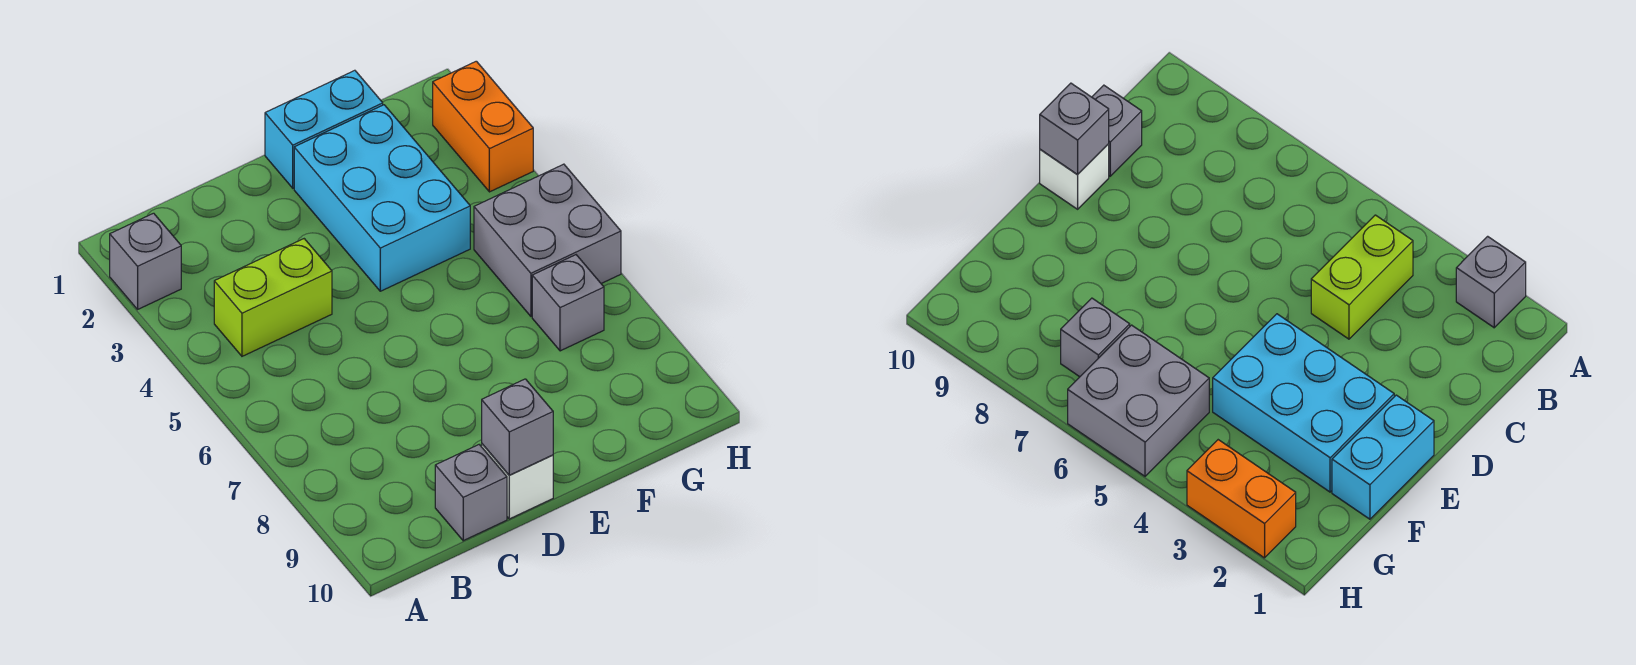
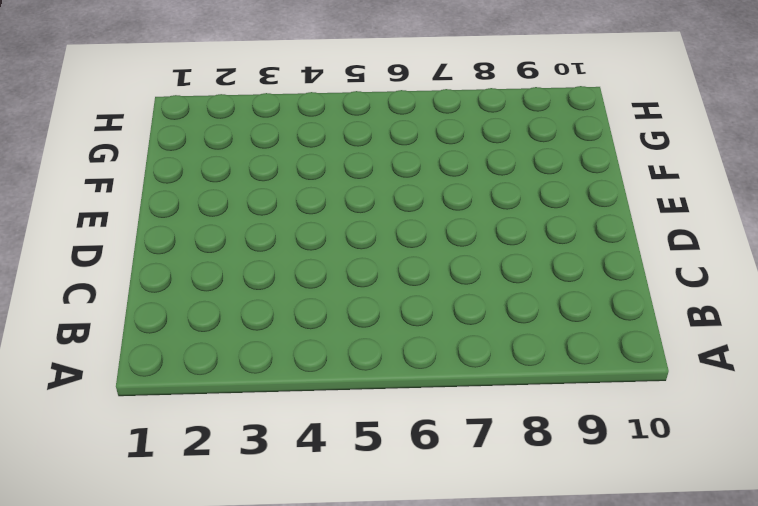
none -> grey brick A2 level 1
none -> lime brick B4:C4 level 1

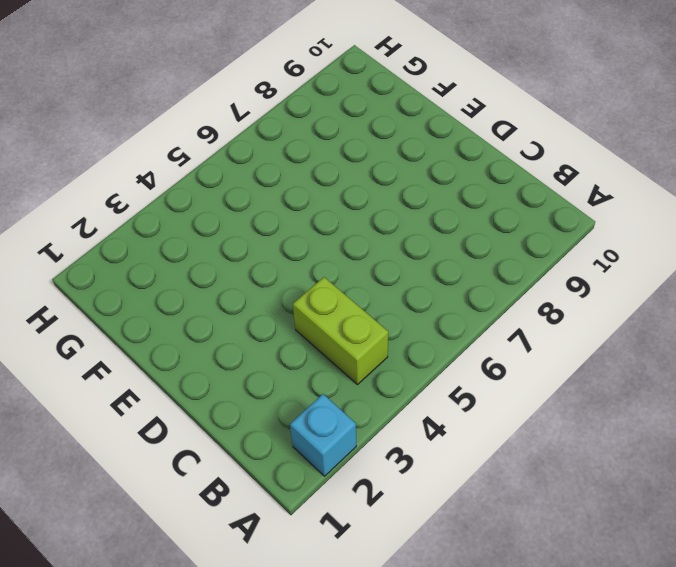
cyan brick A2 level 1 -> grey brick A2 level 1
none -> grey brick C10 level 1
none -> white brick D10 level 1

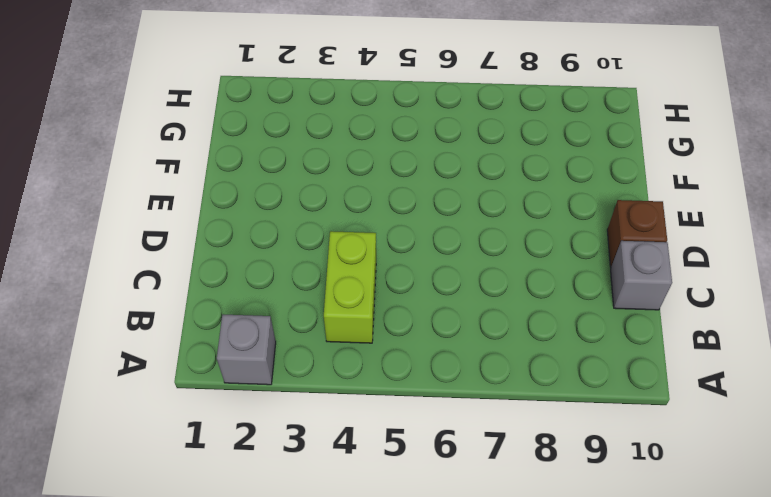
brown brick D10 level 1 -> white brick D10 level 1
none -> cyan brick E1:F1 level 1
none -> cyan brick E2:F4 level 1

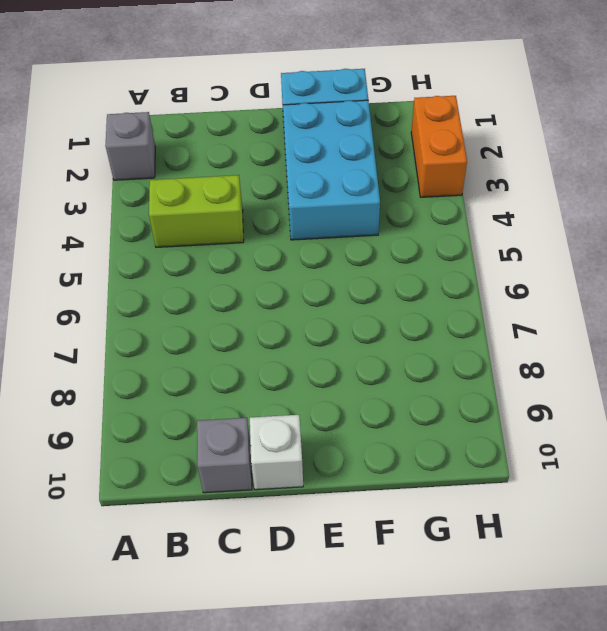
none -> grey brick G5:H6 level 1
none -> grey brick G7 level 1

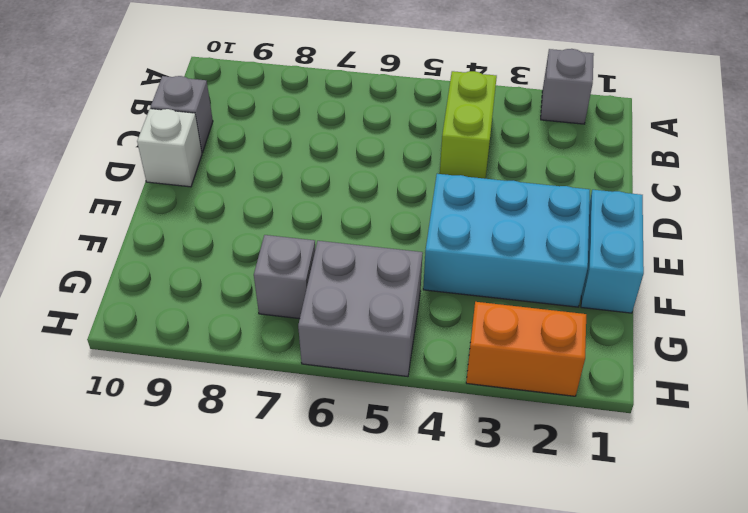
none -> grey brick D10 level 2

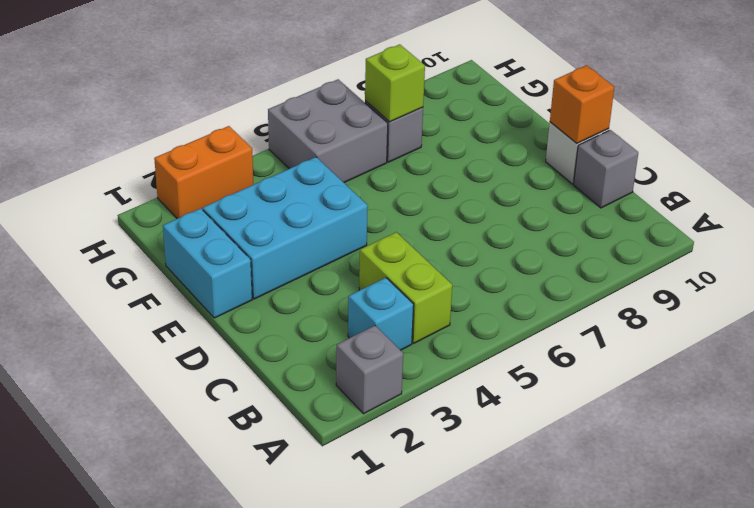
cyan brick B3 level 1 -> none
orange brick D10 level 2 -> grey brick D10 level 2
lime brick G7 level 2 -> none

